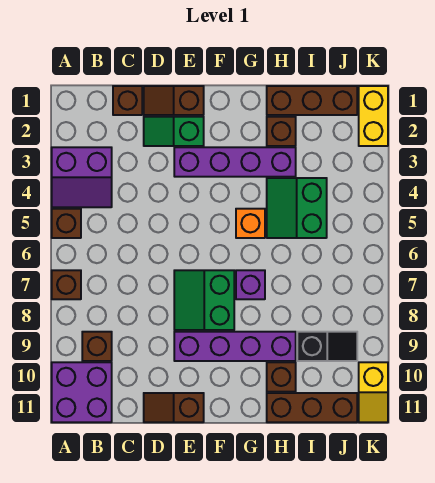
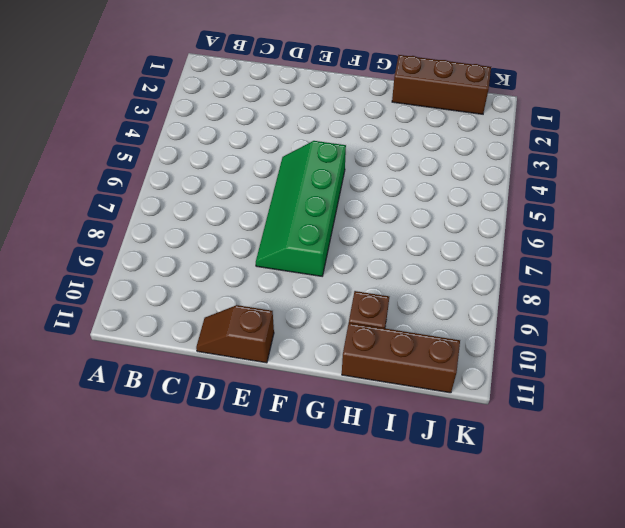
green slope E5:F8 level 1 top F -> green slope E7:F8 level 1 top F
none -> purple slope A3:B4 level 1 top 3
none -> brown brick A5 level 1
none -> brown brick A7 level 1

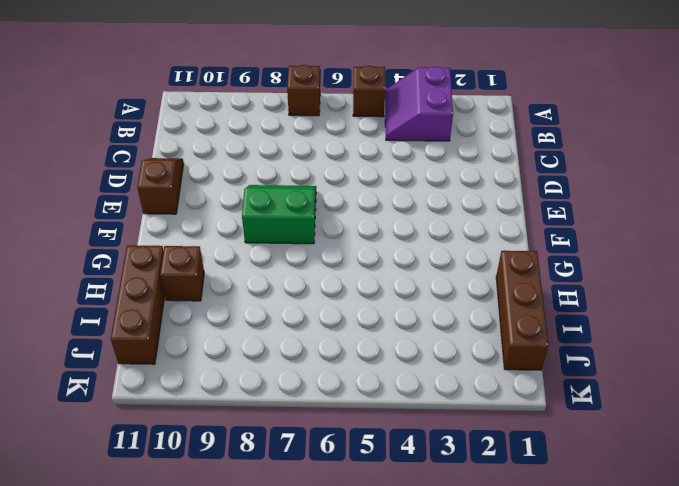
none -> purple brick A10:B11 level 1
none -> brown brick B9 level 1
none -> brown brick C1 level 1

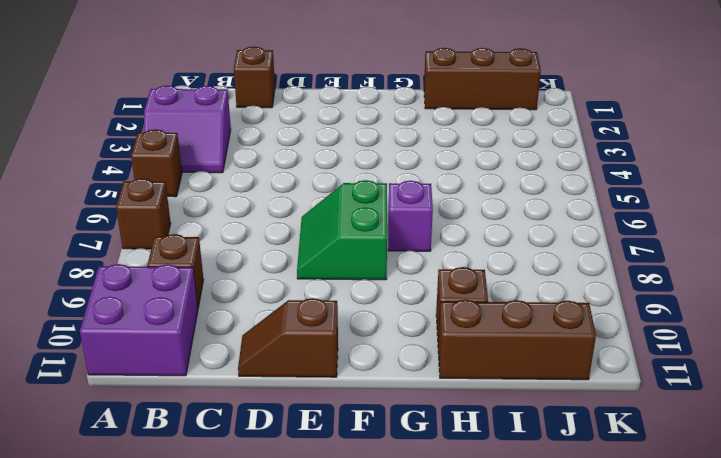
none -> brown slope D1:E1 level 1 top E
none -> green slope D2:E2 level 1 top E
none -> purple brick E3:H3 level 1

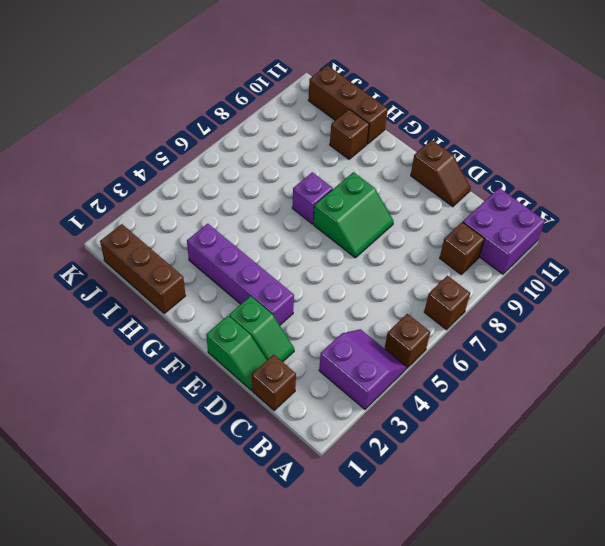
green slope D1:E1 level 1 top E -> brown slope D1:E1 level 1 top E
none -> purple brick E9:H9 level 1
none -> orange brick G5 level 1
none -> brown brick H2 level 1

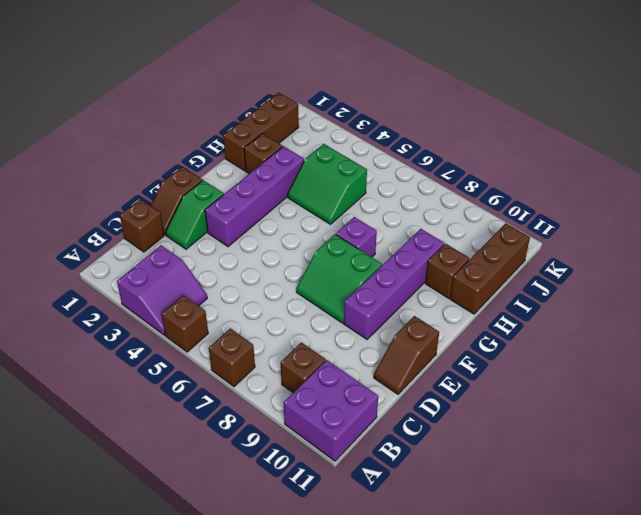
none -> orange brick G5 level 1
none -> black slope I9:J9 level 1 top I
none -> yellow brick K1:K2 level 1

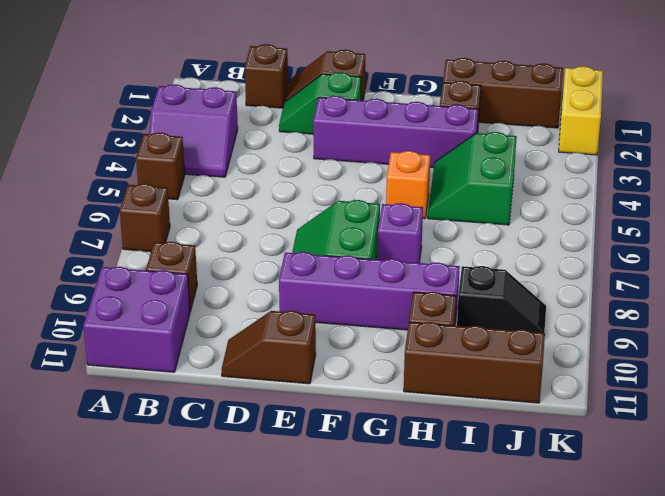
none -> yellow slope K10:K11 level 1 top 10

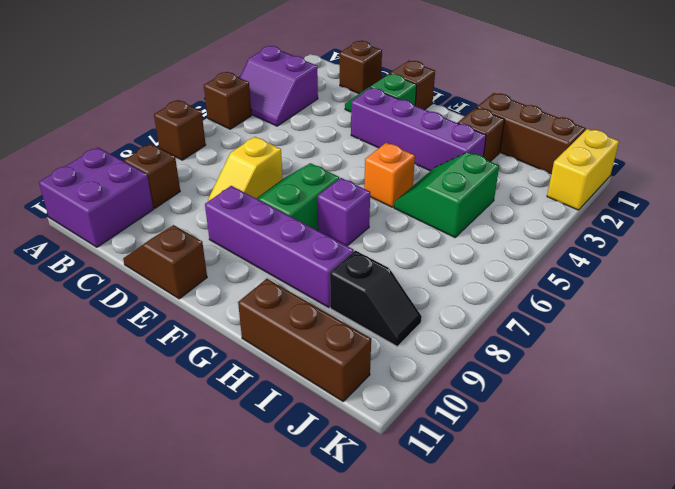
yellow slope D7:D8 level 1 top 7 -> yellow slope K10:K11 level 1 top 10
none -> brown brick H10 level 1

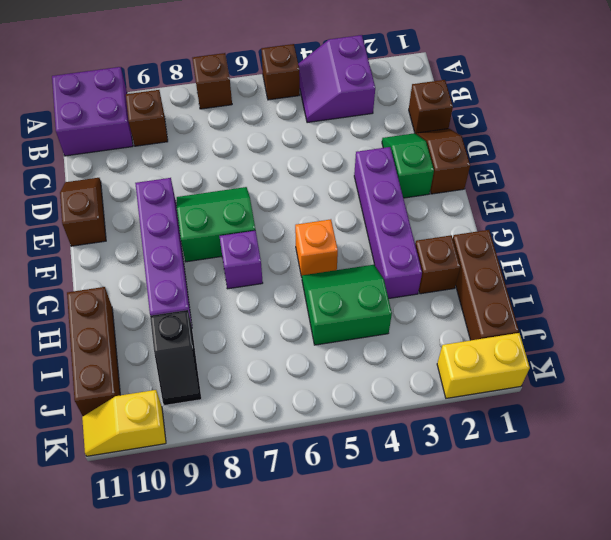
none -> brown brick H10 level 1

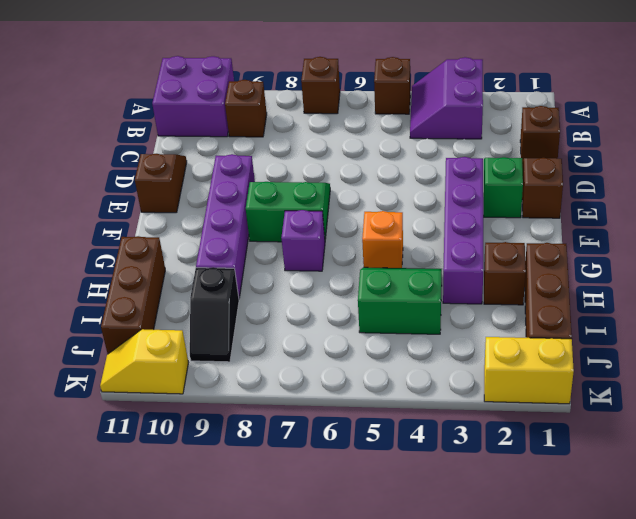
none -> brown brick H10 level 1

